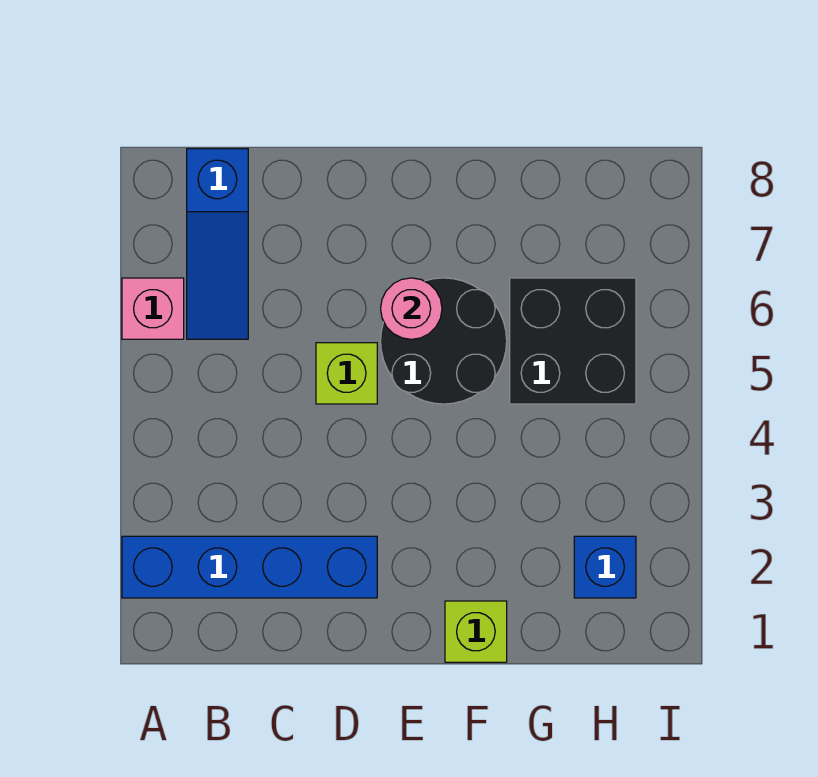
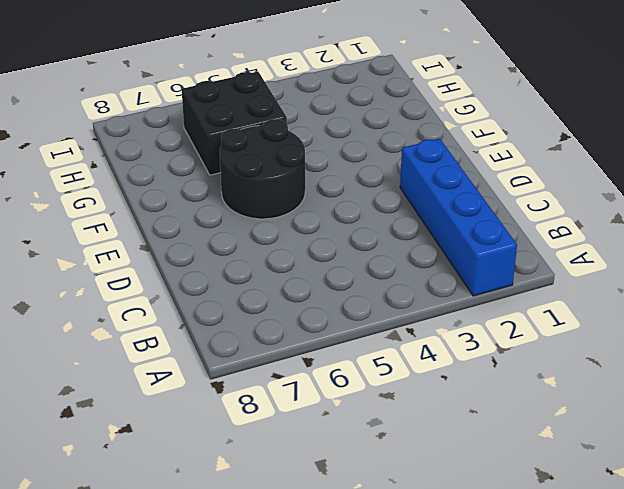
none -> pink brick A6 level 1
none -> blue slope B6:B8 level 1 top 8

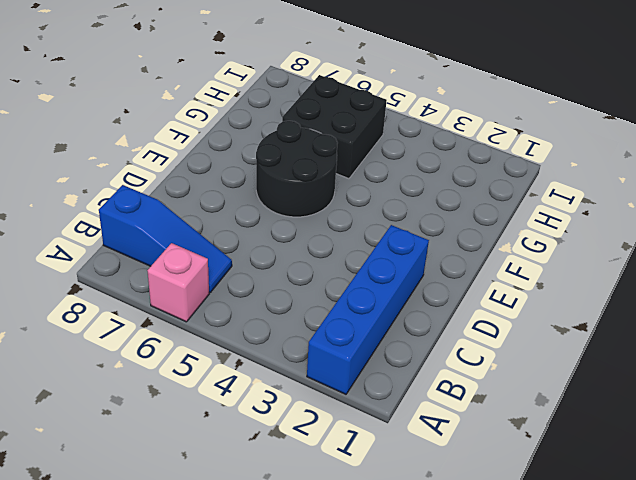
none -> lime brick D5 level 1
none -> lime brick F1 level 1

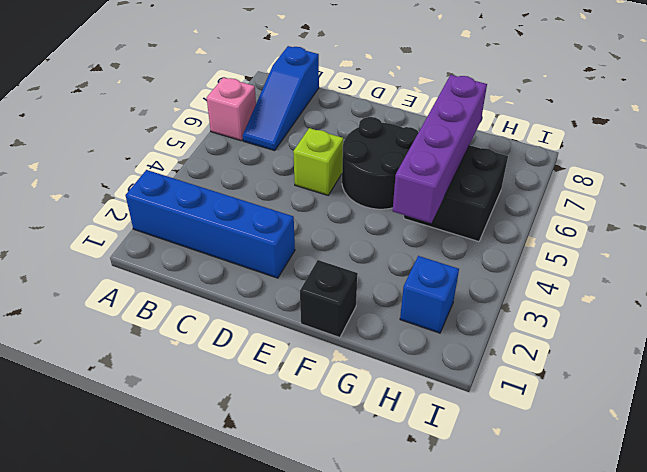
black brick F1 level 1 -> lime brick F1 level 1
purple brick G4:G7 level 2 -> none
none -> pink round brick E6 level 2

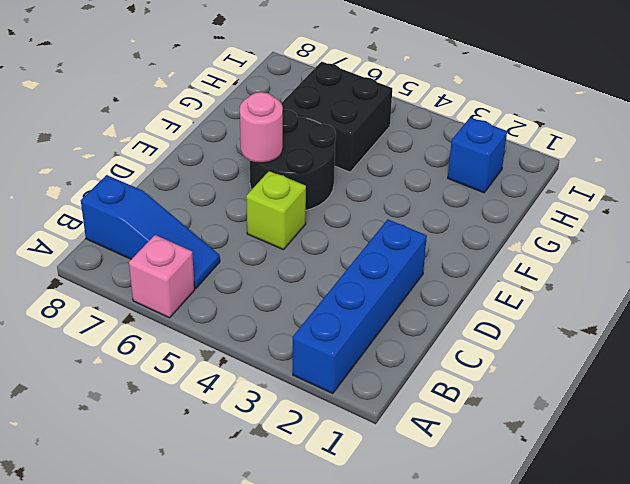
none -> lime brick F1 level 1

